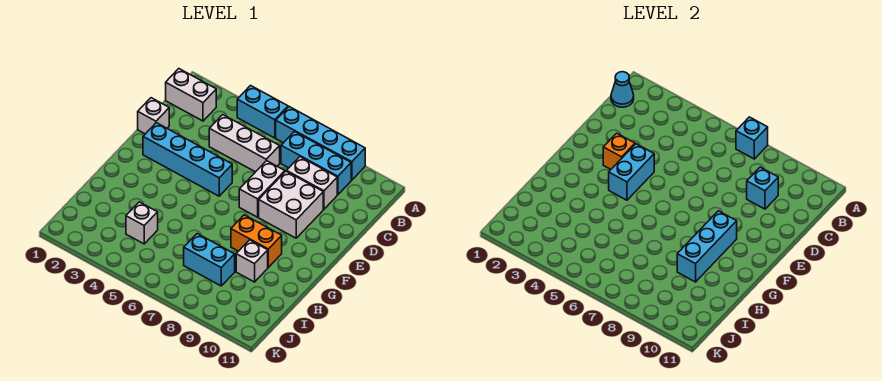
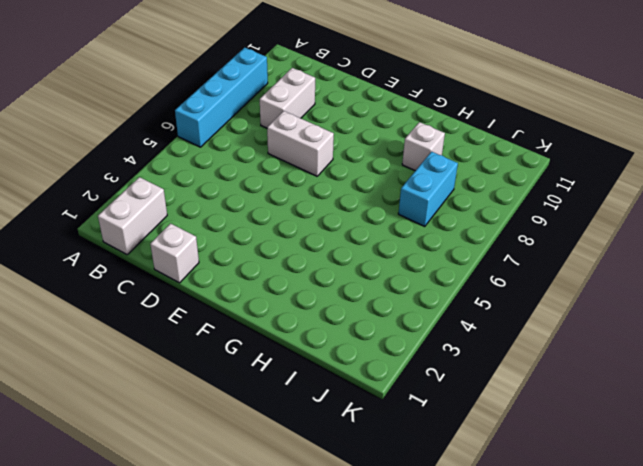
none -> cyan brick A4:A5 level 1
none -> cyan brick B7:B9 level 1
none -> white brick C4:C6 level 1

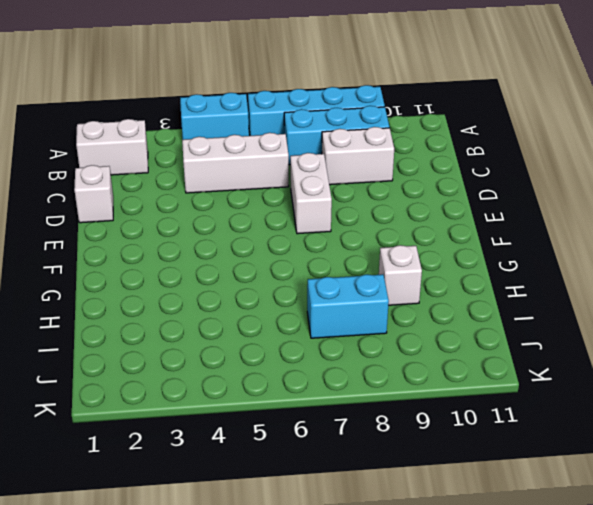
none -> white brick D8:E9 level 1
none -> cyan brick E2:E5 level 1
none -> orange brick G8:G9 level 1

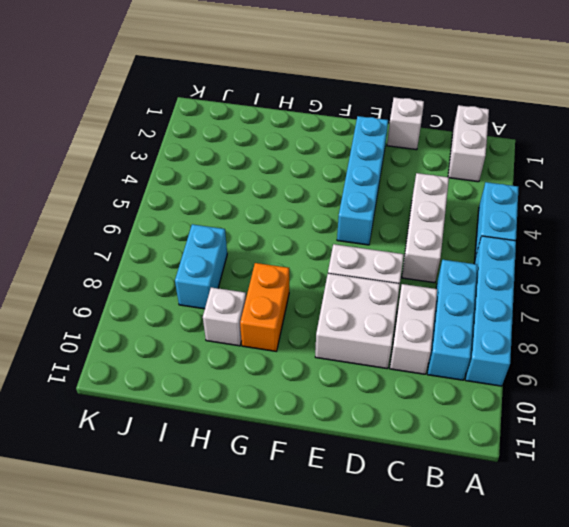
none -> white brick I4 level 1
none -> cyan brick A7 level 2
none -> cyan cone B1 level 2

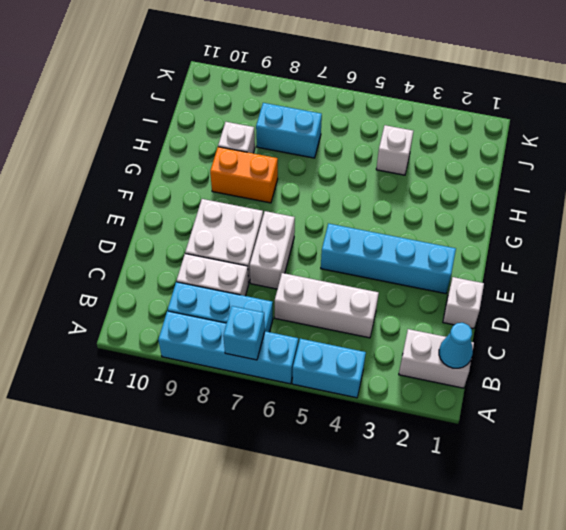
none -> cyan brick C9 level 2
none -> orange brick E3 level 2
none -> cyan brick E4:F4 level 2

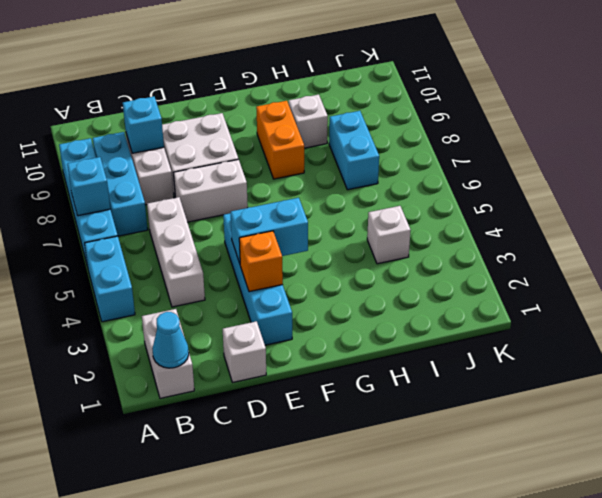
none -> cyan brick F9:H9 level 2

